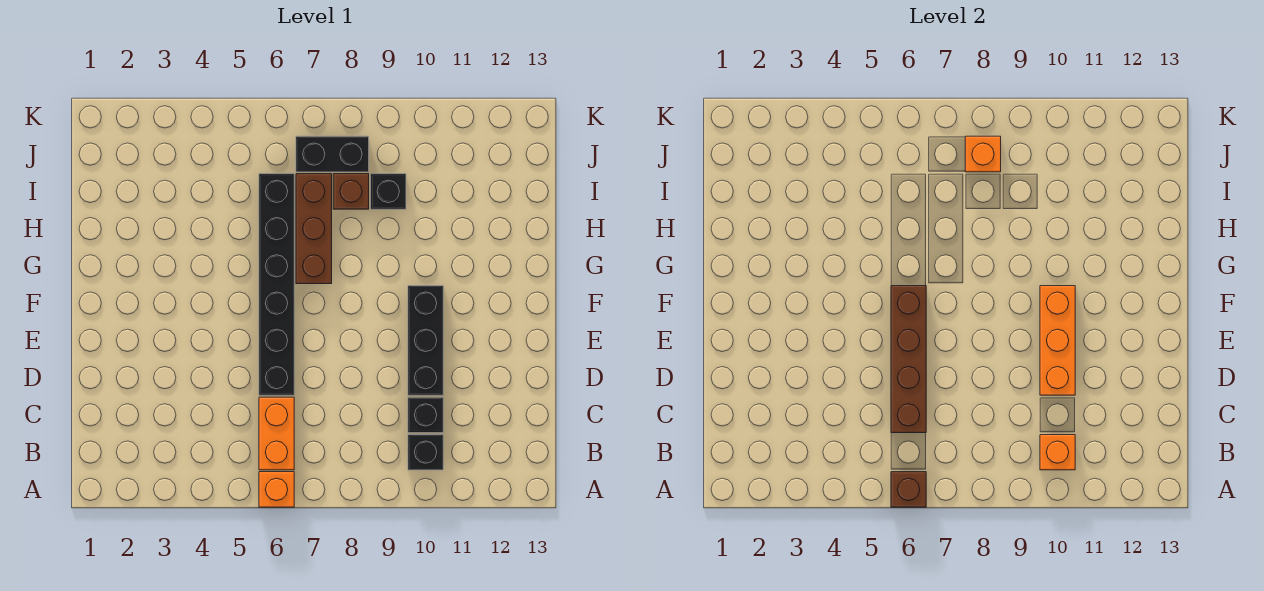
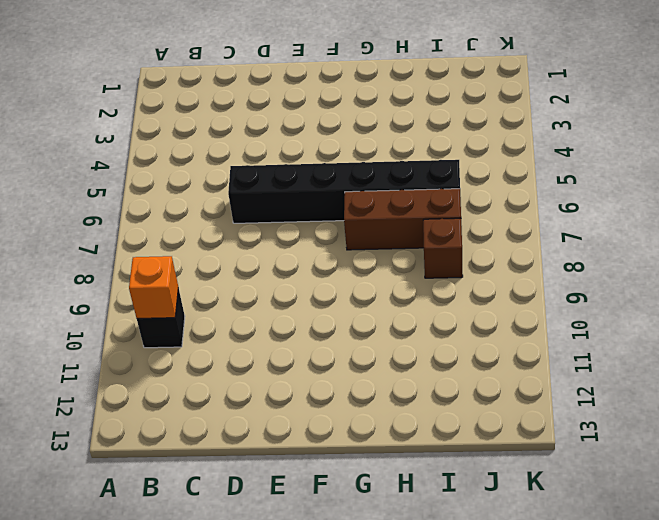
none -> orange brick A6 level 1
none -> orange brick B6:C6 level 1
none -> black brick C10 level 1

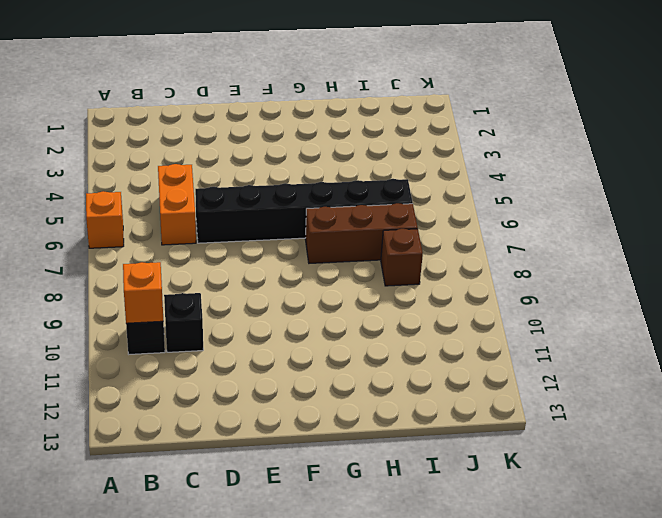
orange brick C5:C6 level 1 -> orange brick B6:C6 level 1
none -> black brick D10:F10 level 1
none -> black brick I9 level 1
none -> black brick J7:J8 level 1

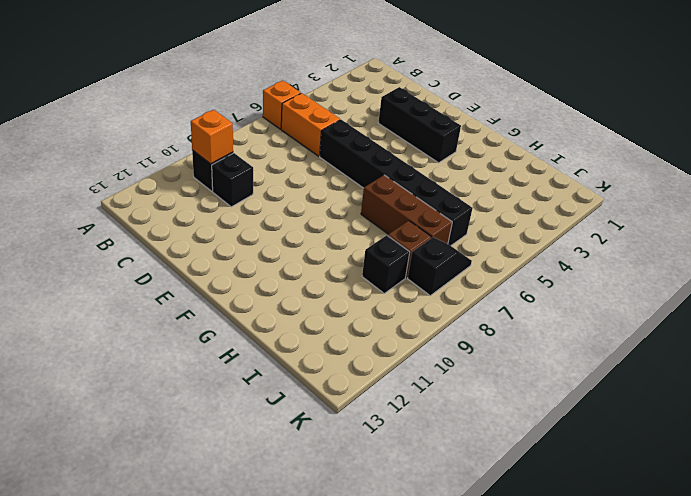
black brick D3:F3 level 1 -> black brick D10:F10 level 1
black slope J7:J8 level 1 top 8 -> black brick J7:J8 level 1
none -> brown brick A6 level 2
none -> brown brick C6:F6 level 2
none -> orange brick D10:F10 level 2

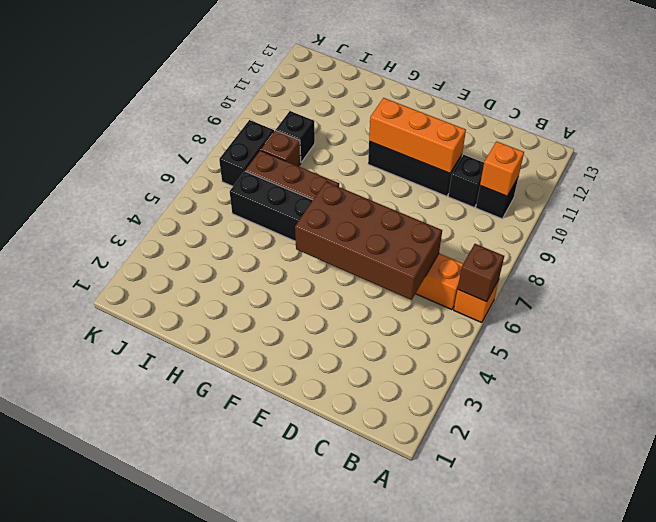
brown brick C5:F6 level 2 -> brown brick C6:F6 level 2
none -> orange brick J8 level 2

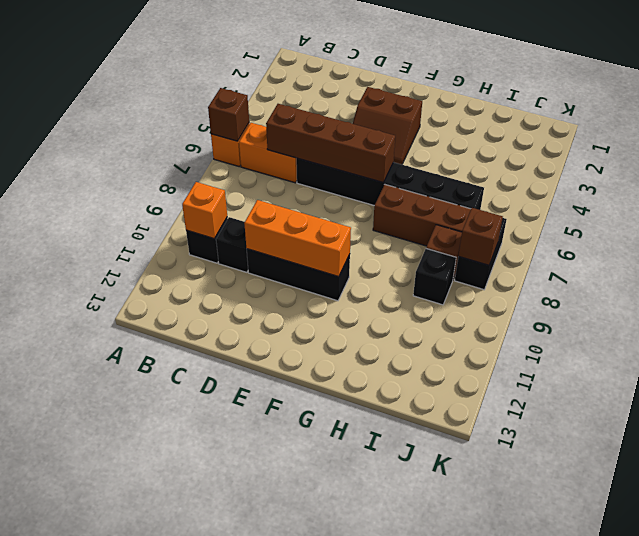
brown slope E3:F4 level 1 top 3 -> none
brown brick J8 level 2 -> orange brick J8 level 2

